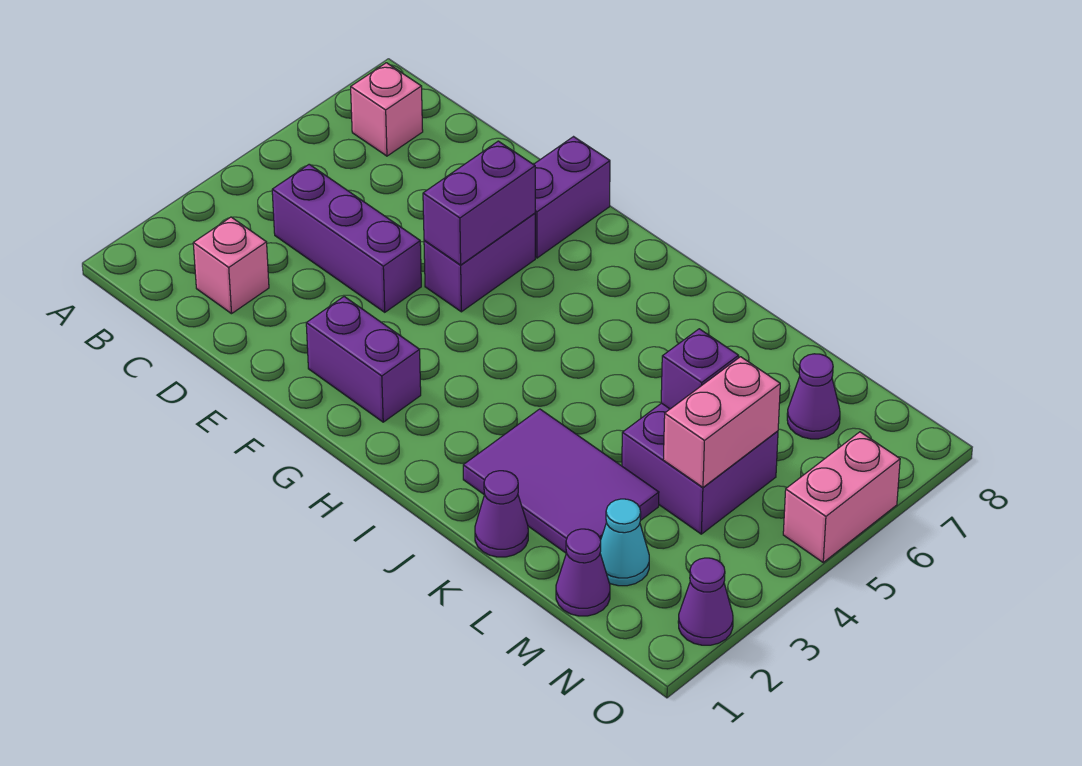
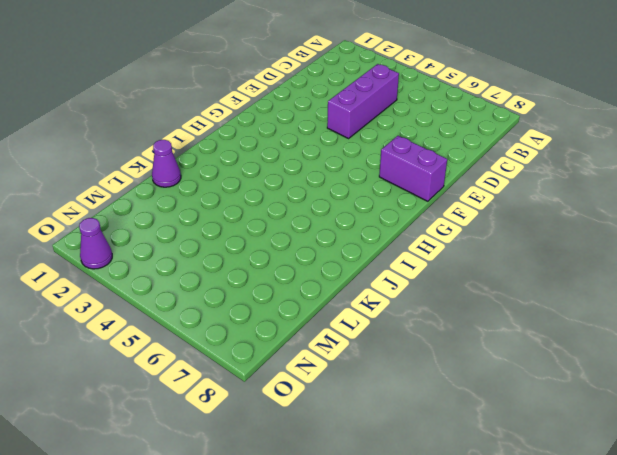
none -> pink brick B7 level 1
none -> pink brick C2 level 1
none -> purple brick F2:G2 level 1

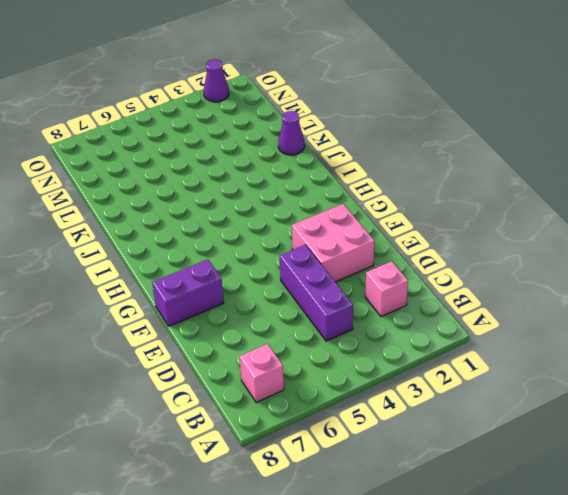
pink brick E2:F3 level 1 -> purple brick F2:G2 level 1
none -> purple brick F5:F6 level 1
none -> purple tile J2:L3 level 1
none -> purple brick L4:M5 level 1

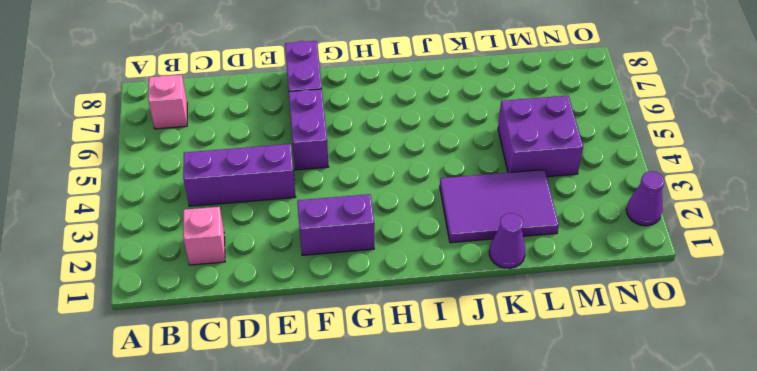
none -> purple cone M1 level 1
none -> cyan cone M2 level 1
none -> purple cone M7 level 1

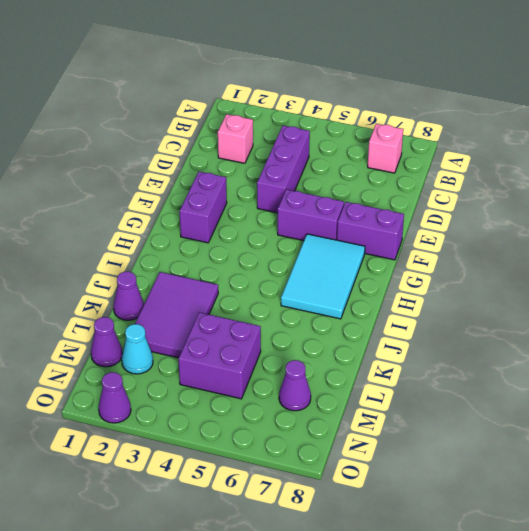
cyan tile G6:I7 level 1 -> none
none -> pink brick O5:O6 level 1
none -> purple brick F5:F6 level 2
none -> purple brick L5 level 2

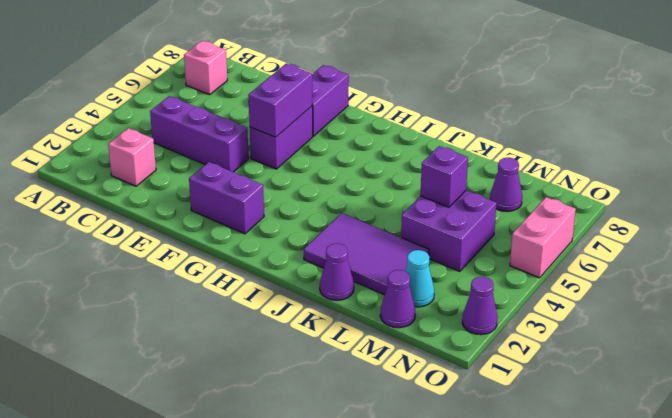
none -> pink brick M4:M5 level 2

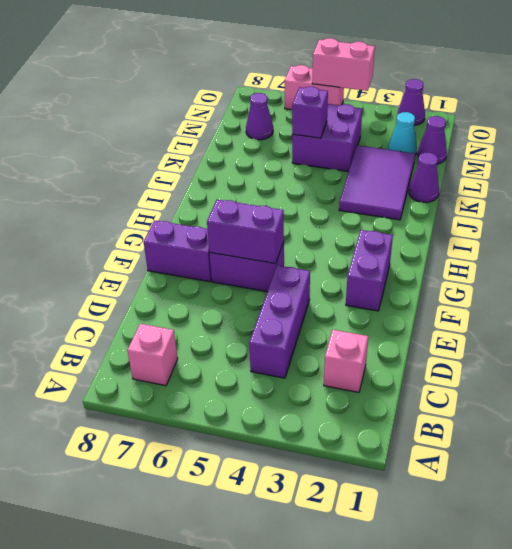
pink brick O4:O5 level 2 -> pink brick M4:M5 level 2

